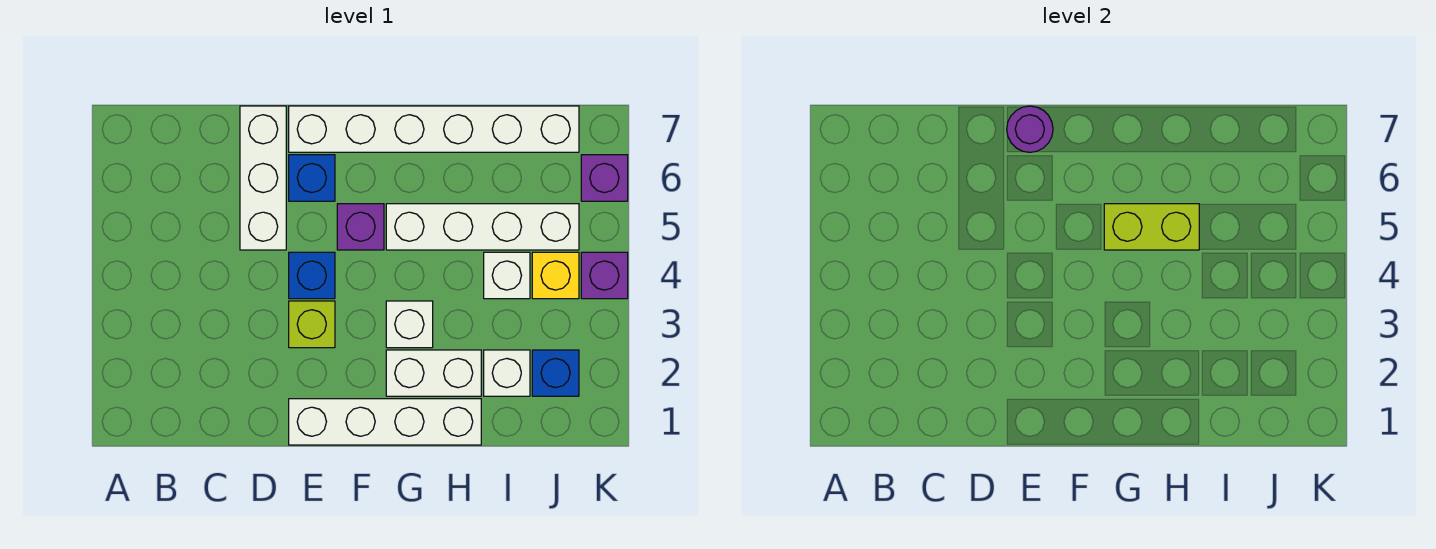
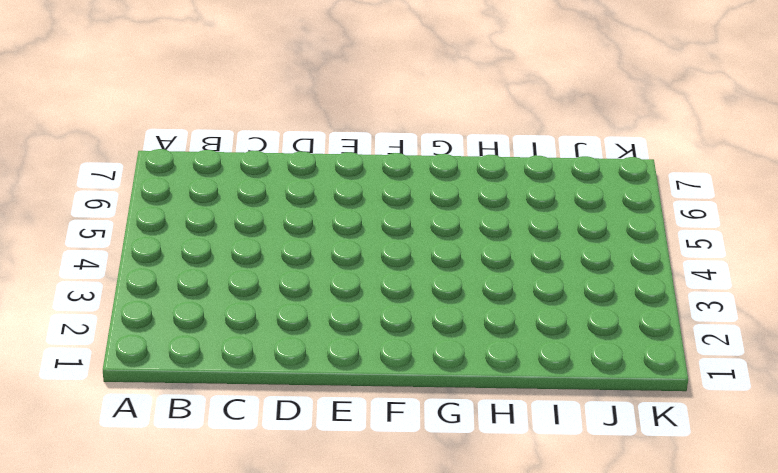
none -> white brick D5:D7 level 1
none -> white brick E1:H1 level 1
none -> lime brick E3 level 1

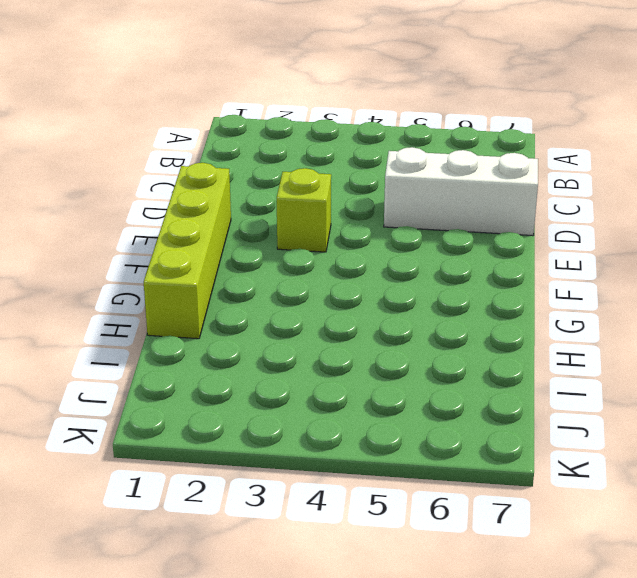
lime brick E1:H1 level 1 -> white brick E1:H1 level 1
none -> blue brick E4 level 1
none -> blue brick E6 level 1
none -> white brick E7:J7 level 1

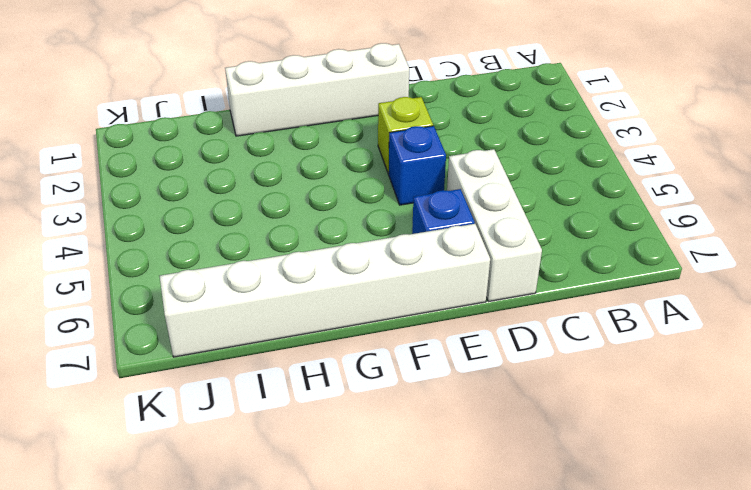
none -> purple brick F5 level 1
none -> white brick G2:H2 level 1
none -> white brick G3 level 1

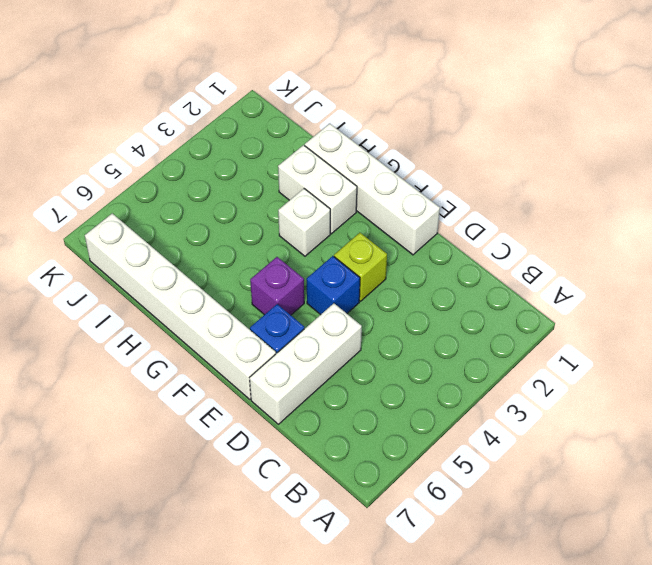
none -> white brick G5:J5 level 1
none -> white brick I2 level 1
none -> white brick I4 level 1

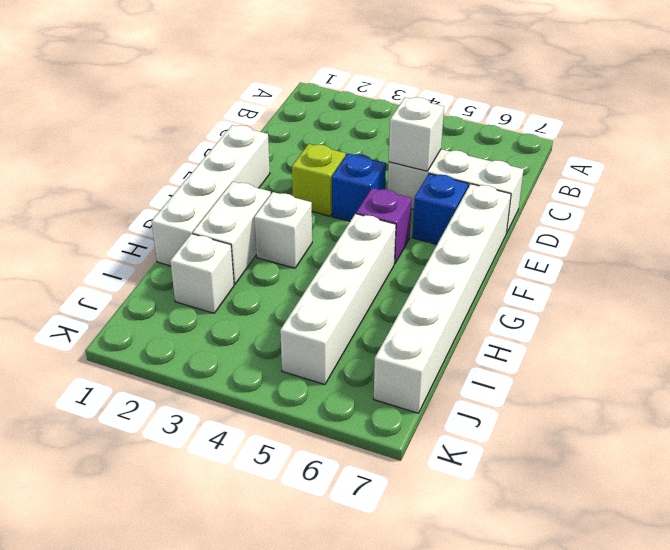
white brick D5 level 2 -> white brick I4 level 1
none -> blue brick J2 level 1
none -> yellow brick J4 level 1
none -> purple brick K4 level 1

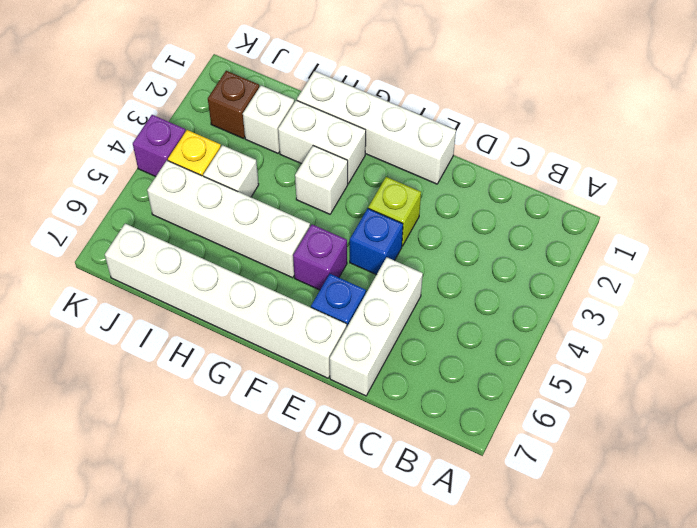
brown brick J2 level 1 -> blue brick J2 level 1
none -> purple brick K6 level 1
none -> purple round brick E7 level 2
none -> lime brick G5:H5 level 2

